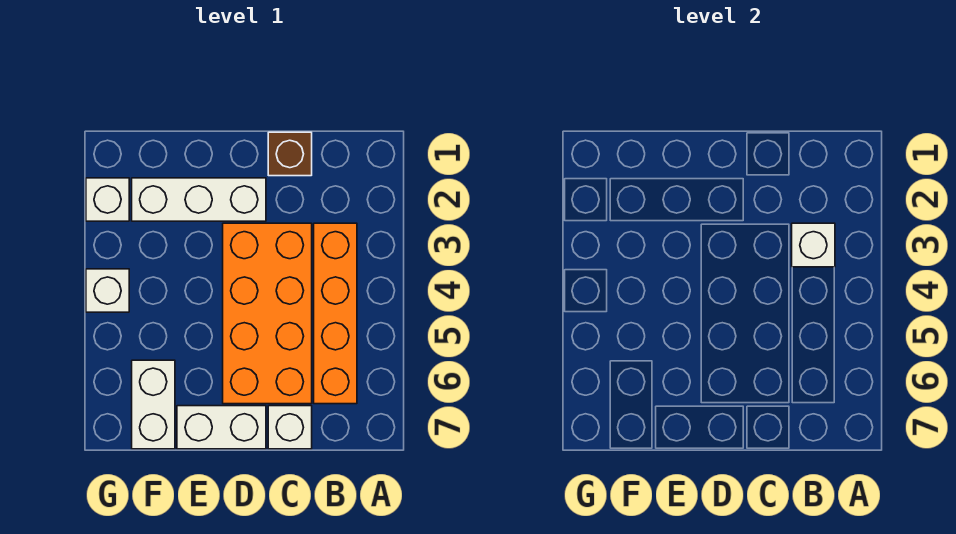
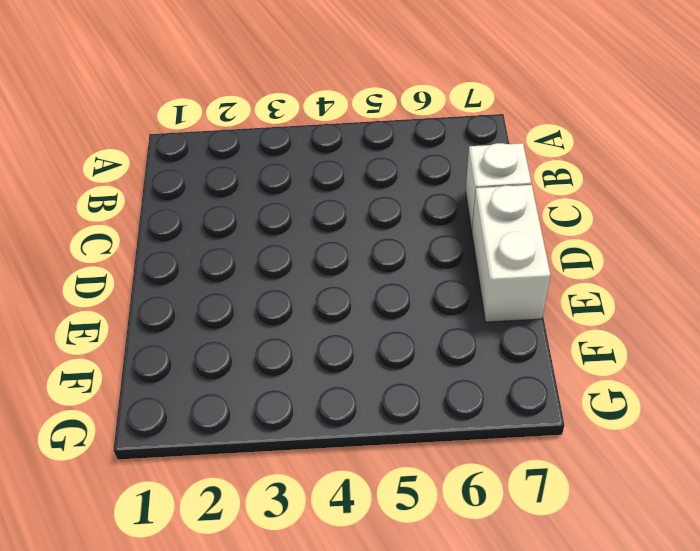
none -> orange brick B3:B6 level 1
none -> brown brick C1 level 1

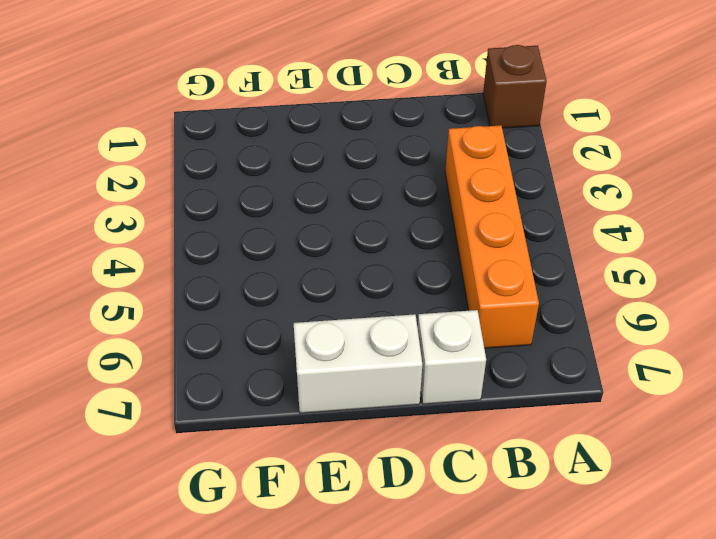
brown brick A1 level 1 -> brown brick C1 level 1
none -> orange brick C3:D6 level 1
none -> white brick D2:F2 level 1

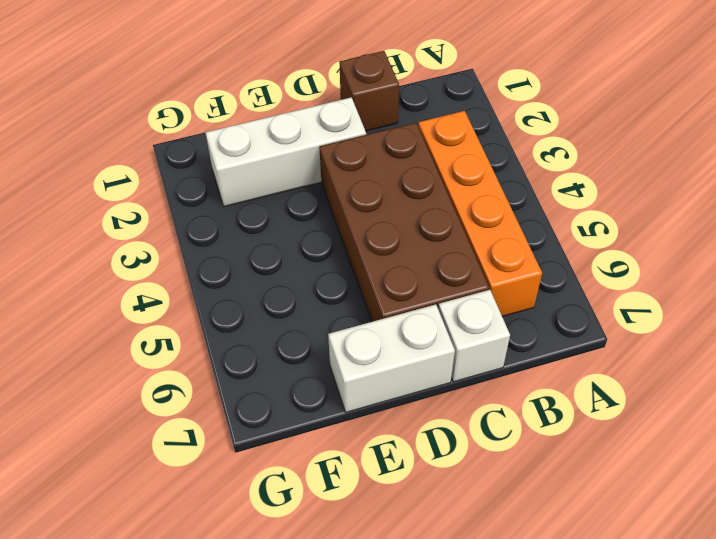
brown brick C3:D6 level 1 -> orange brick C3:D6 level 1
none -> white brick F6:F7 level 1
none -> white brick G2 level 1

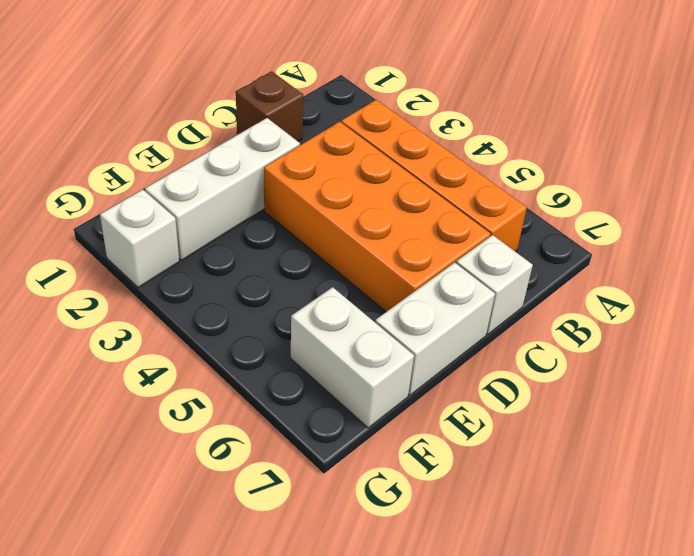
none -> white brick G4 level 1
none -> white brick B3 level 2

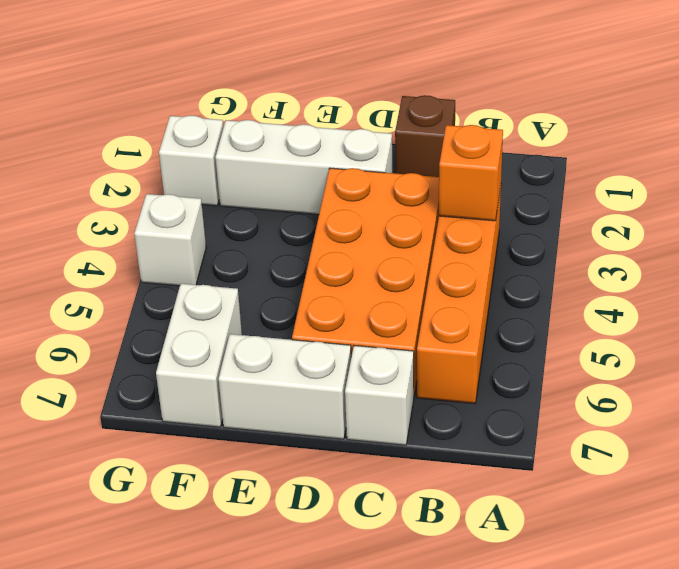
orange brick B3 level 2 -> white brick B3 level 2

